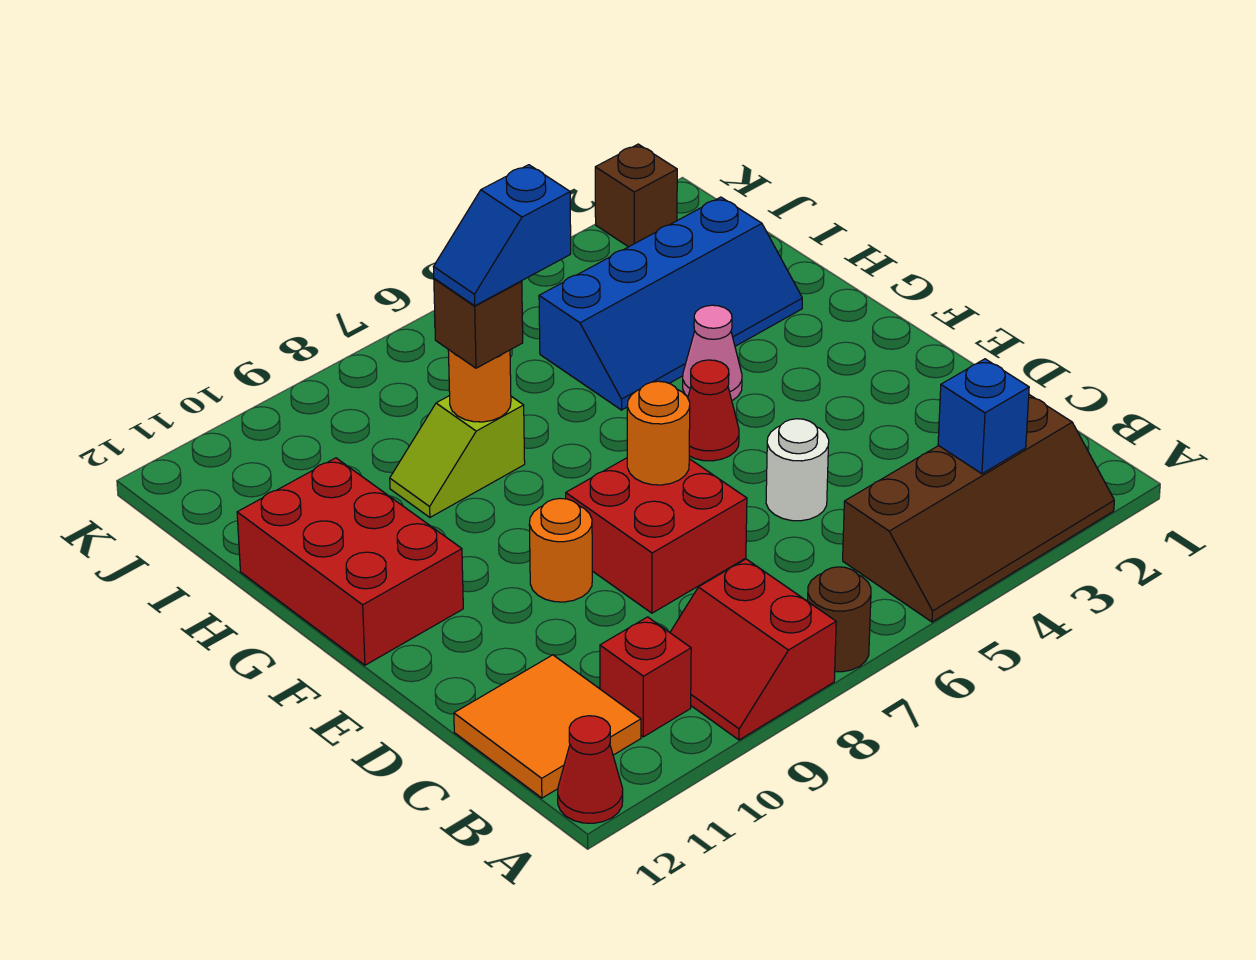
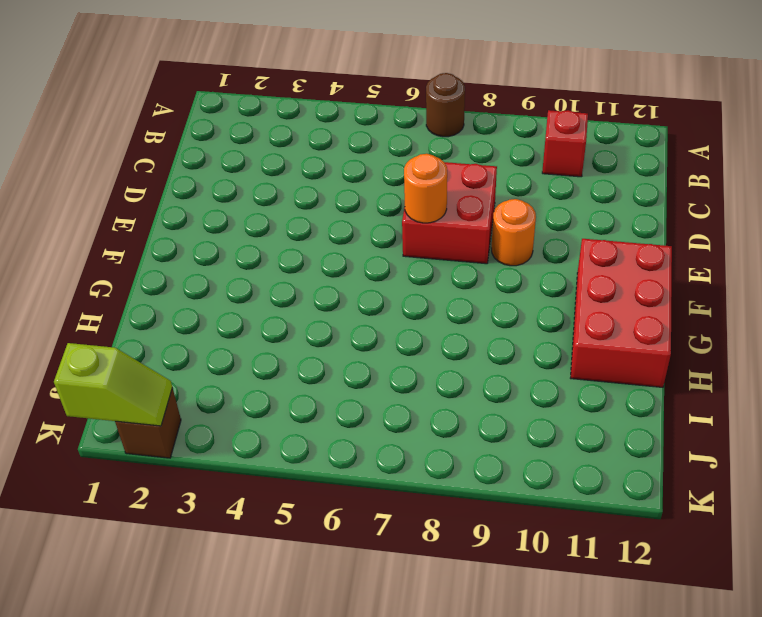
lime slope K1:K2 level 2 top 1 -> lime slope H8:H9 level 1 top 8
none -> brown slope A2:B5 level 1 top B
none -> red slope A8:B9 level 1 top 8
none -> red cone A12 level 1

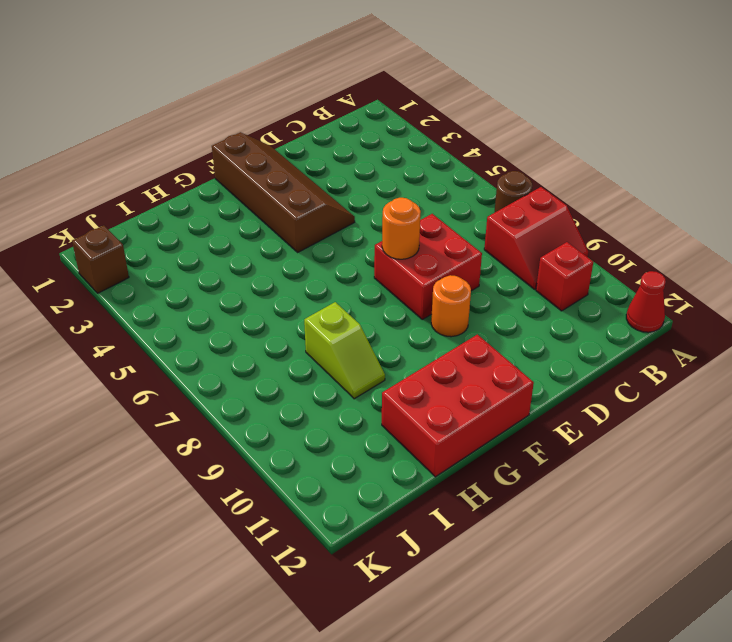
brown slope E1:F4 level 1 top F -> brown slope A2:B5 level 1 top B
none -> orange tile B11:C12 level 1
none -> white round brick D5 level 1
none -> red cone F5 level 1

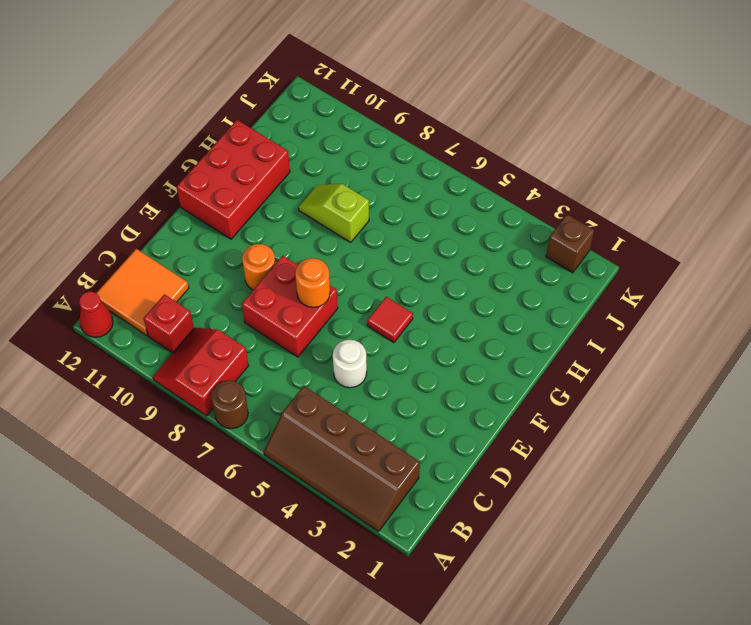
red tile F5 level 1 -> red cone F5 level 1
none -> pink cone G4 level 1
none -> blue slope H2:I5 level 1 top I
none -> blue brick B3 level 2

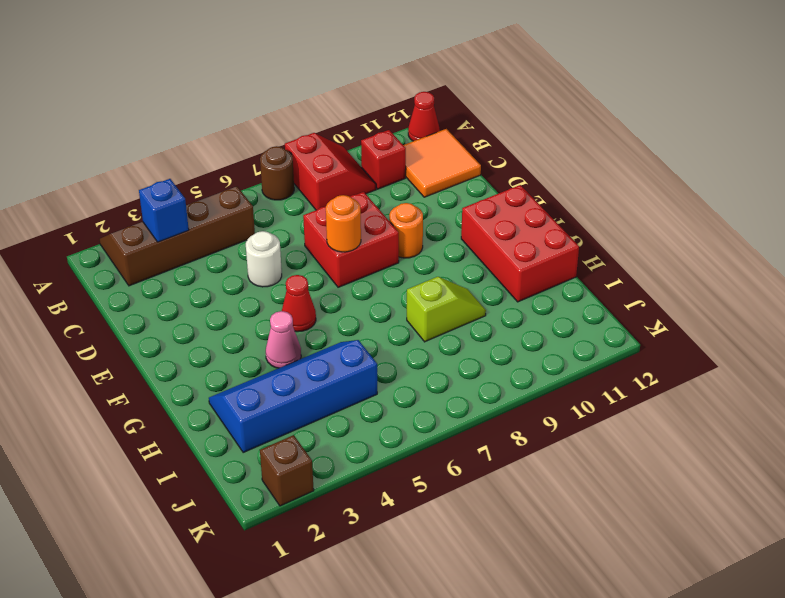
none -> orange round brick H8 level 2
none -> brown brick H8 level 3
none -> blue slope H7:H8 level 4 top 7

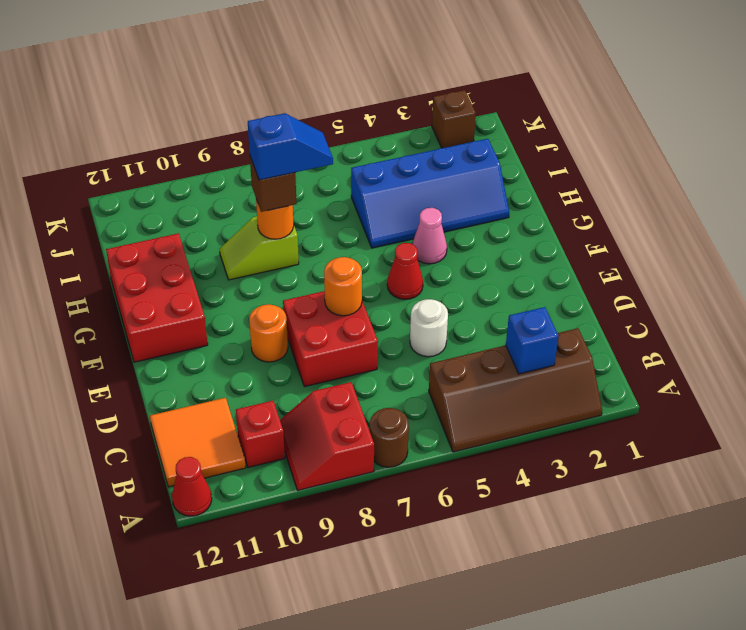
blue slope H7:H8 level 4 top 8 -> blue slope H7:H8 level 4 top 7

